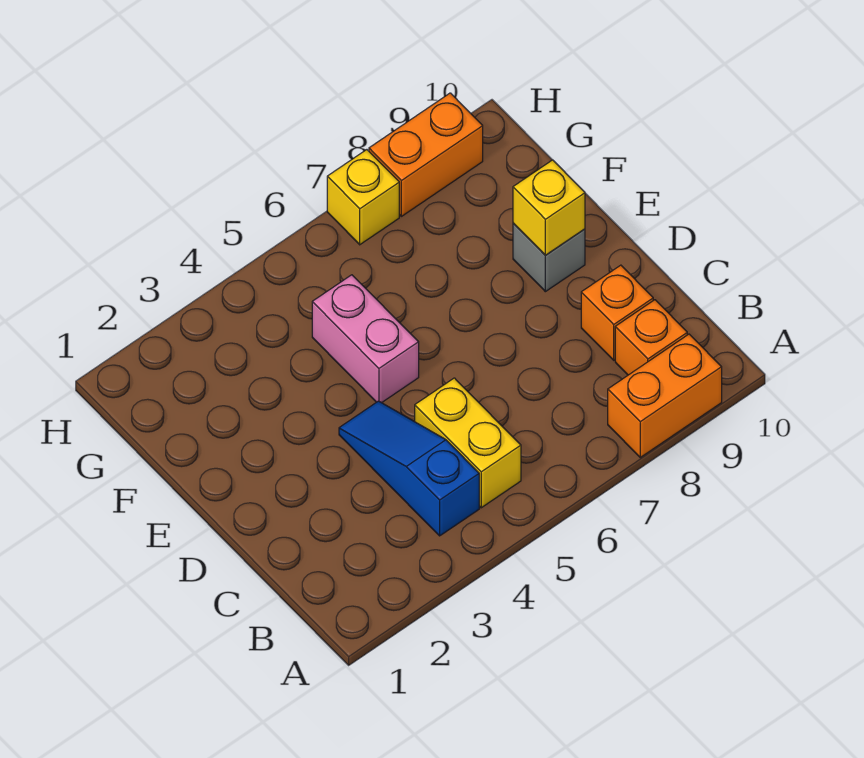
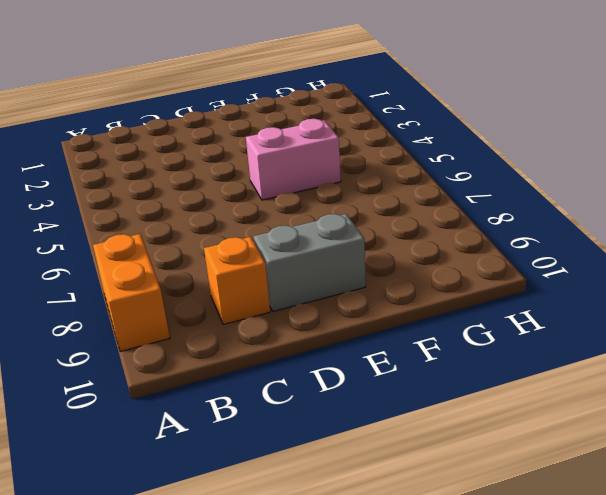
grey brick D9:E9 level 1 -> grey brick E9 level 1
none -> blue slope B4:D4 level 1 top B
none -> yellow brick B5:C5 level 1

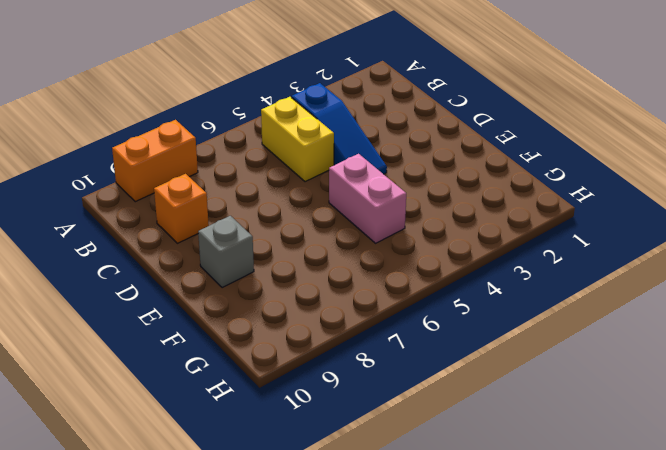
none -> orange brick B9 level 1
none -> yellow brick H7 level 1

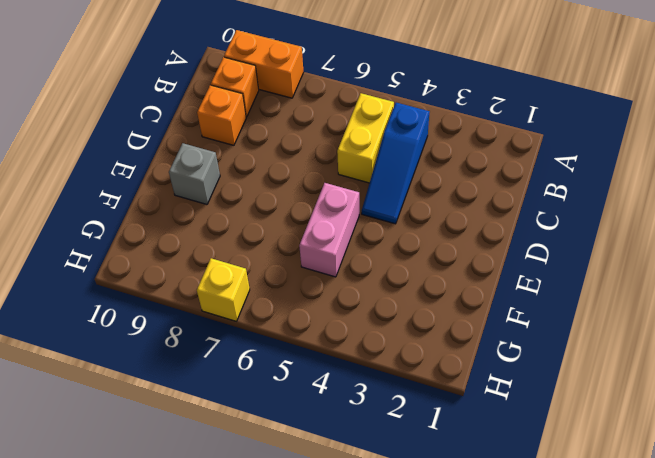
none -> orange brick H8:H9 level 1
none -> yellow brick E9 level 2

